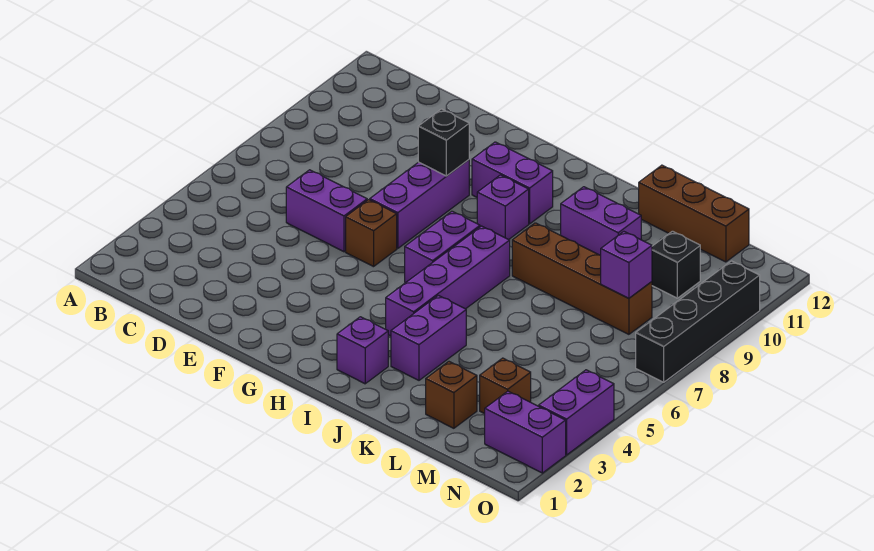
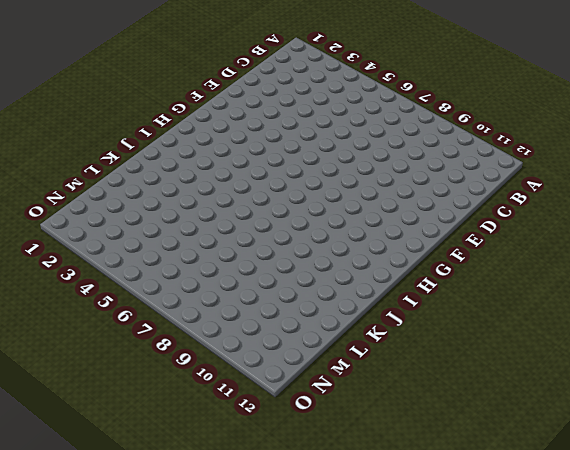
none -> purple brick D6:E6 level 1
none -> brown brick F6 level 1
none -> purple brick F7:F9 level 1

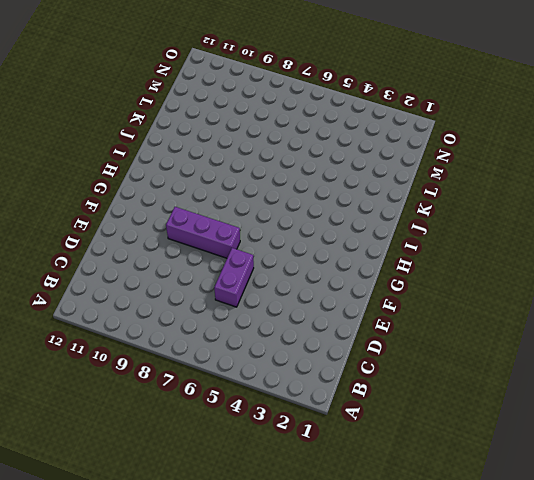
none -> brown brick F6 level 1
none -> purple brick G10:H10 level 1
none -> purple brick H6:H7 level 1

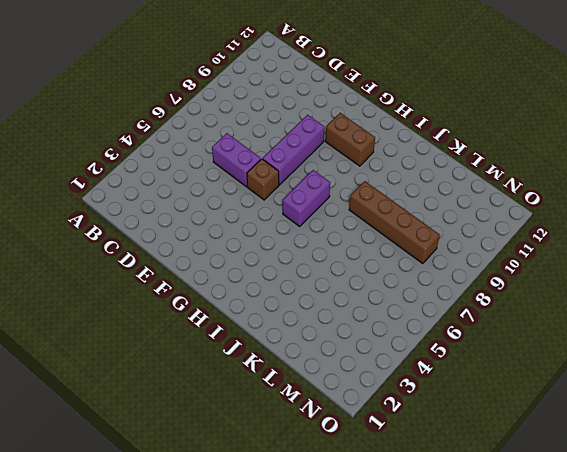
brown brick G10:H10 level 1 -> purple brick G10:H10 level 1
none -> purple brick H9 level 1
none -> purple brick I2 level 1
none -> purple brick I4:I7 level 1

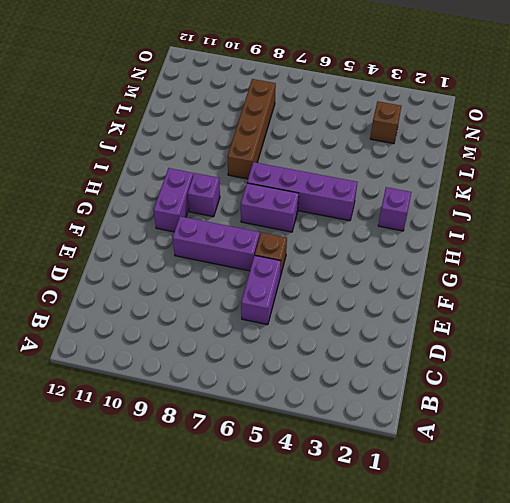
none -> purple brick J3:J4 level 1
none -> purple brick J10:K10 level 1
none -> brown brick K12:M12 level 1

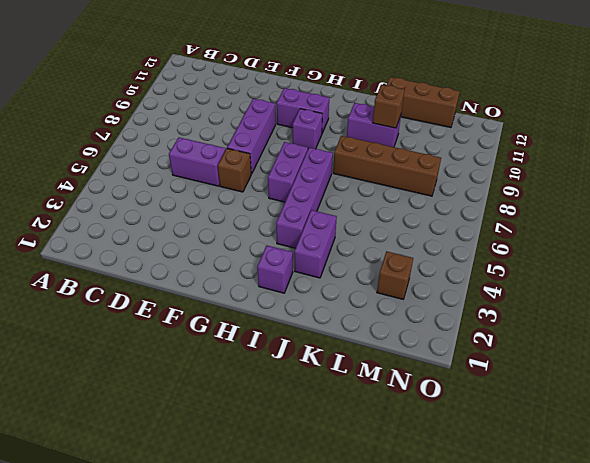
brown brick K10 level 2 -> brown brick L2 level 1
none -> black brick M10 level 1
none -> purple brick N2:O2 level 1
none -> purple brick O3:O4 level 1

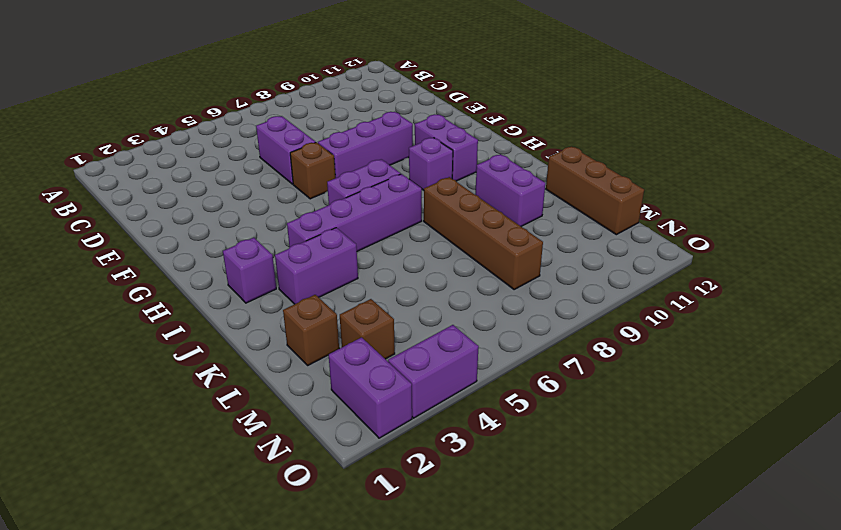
none -> black brick M10 level 1
none -> black brick O7:O10 level 1
none -> black brick F9 level 2

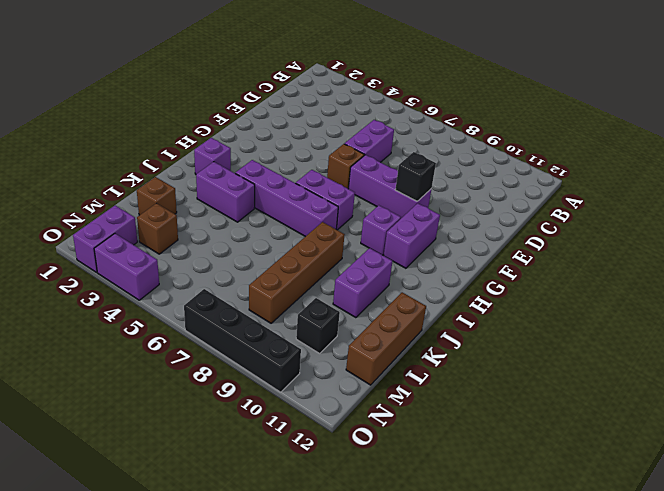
none -> purple brick M8 level 2

